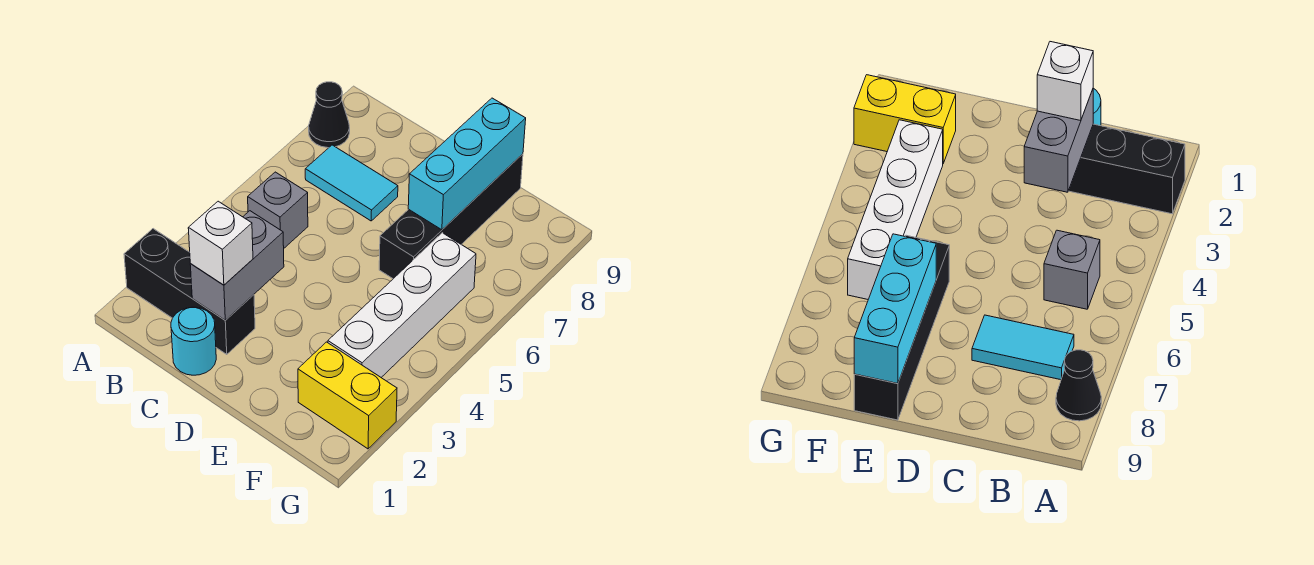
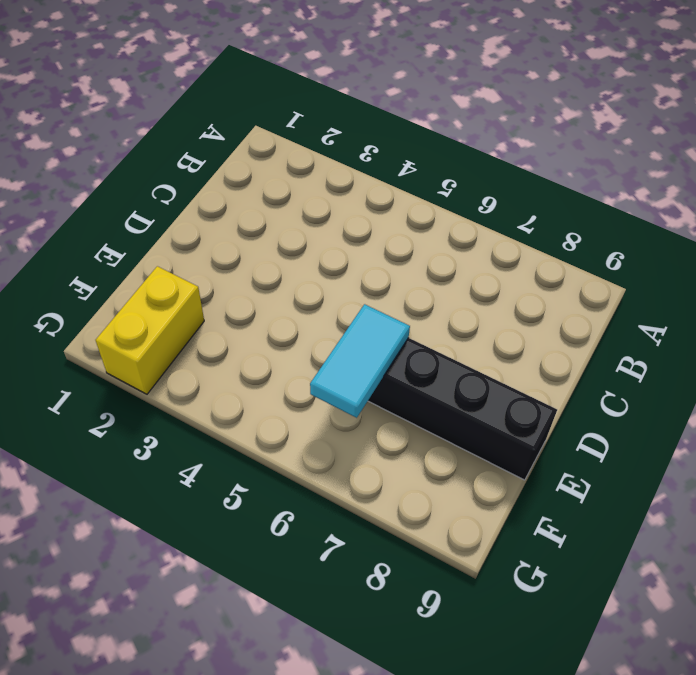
cyan tile E6:F6 level 2 -> cyan tile B7:C7 level 1
none -> black brick A2:C2 level 1
none -> black cone A8 level 1

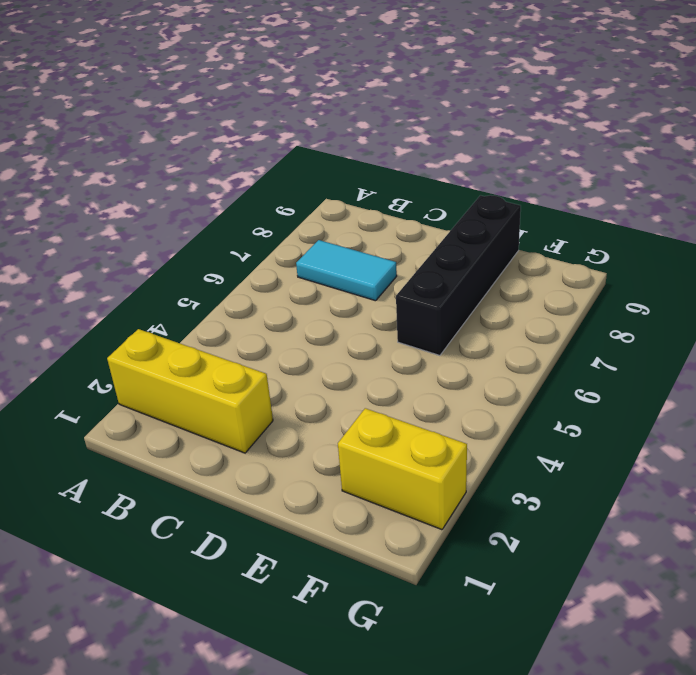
yellow brick A2:C2 level 1 -> black brick A2:C2 level 1
none -> black cone A8 level 1
none -> grey brick B5 level 1

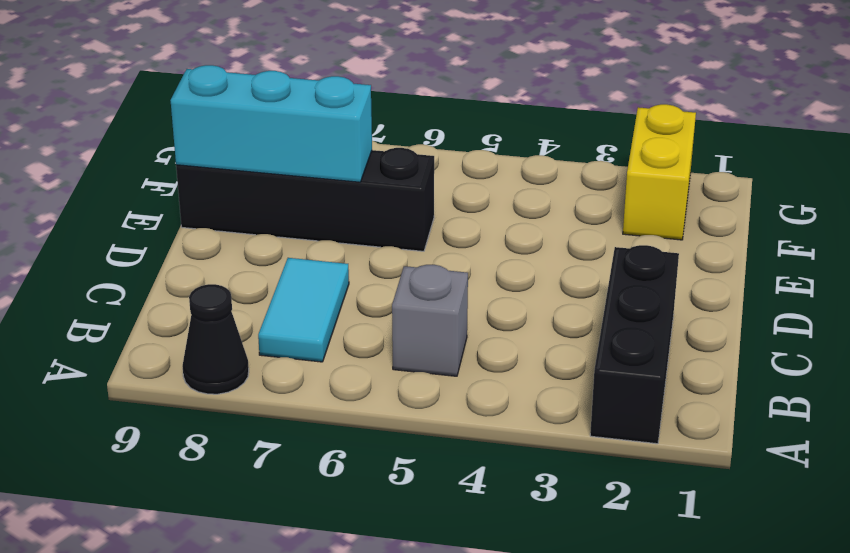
none -> cyan round brick C1 level 1
none -> white brick F3:F6 level 1

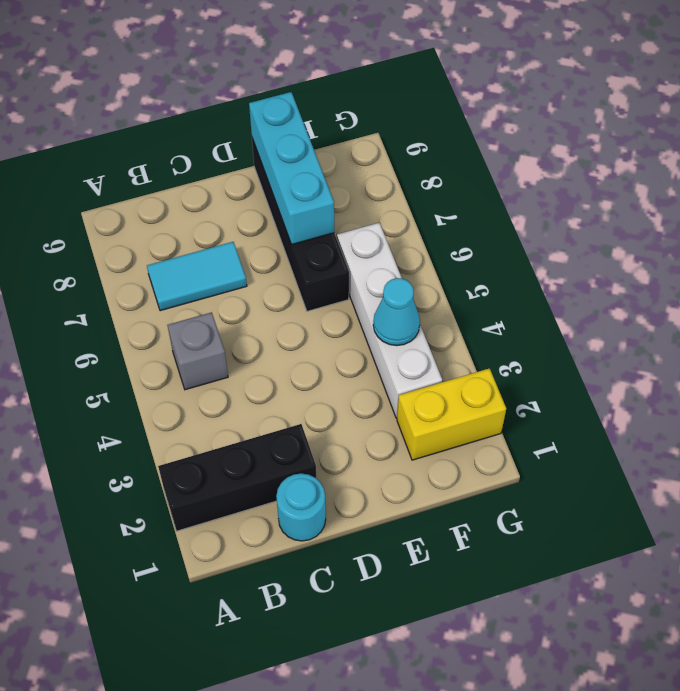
cyan cone F4 level 2 -> none
none -> black cone A8 level 1
none -> grey brick C2:C3 level 2

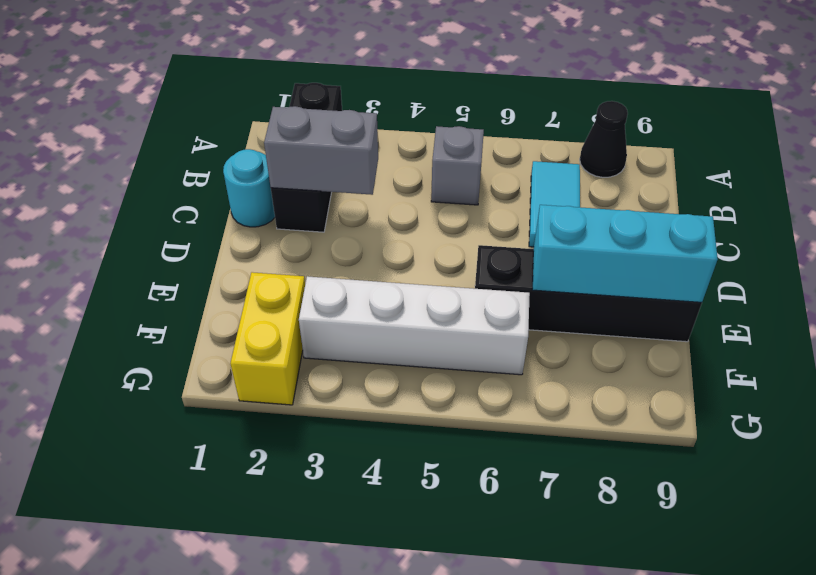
none -> white brick C2 level 3

